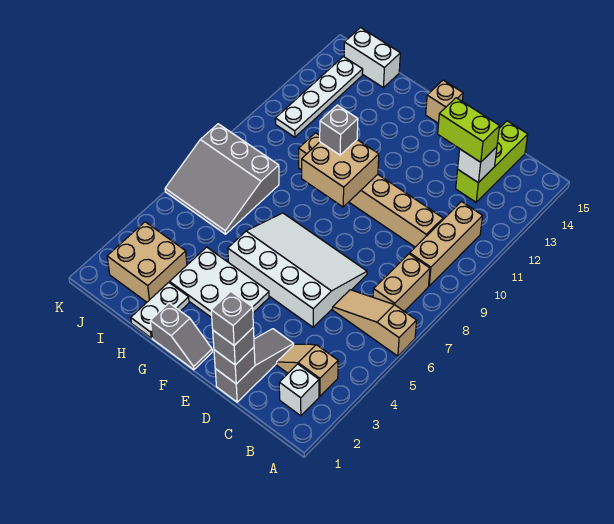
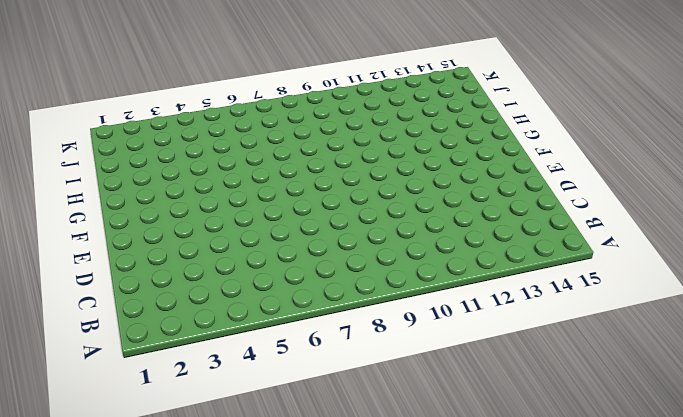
none -> tan slope A6:C6 level 1 top A
none -> white brick B2 level 1
none -> tan slope B3:C3 level 1 top B

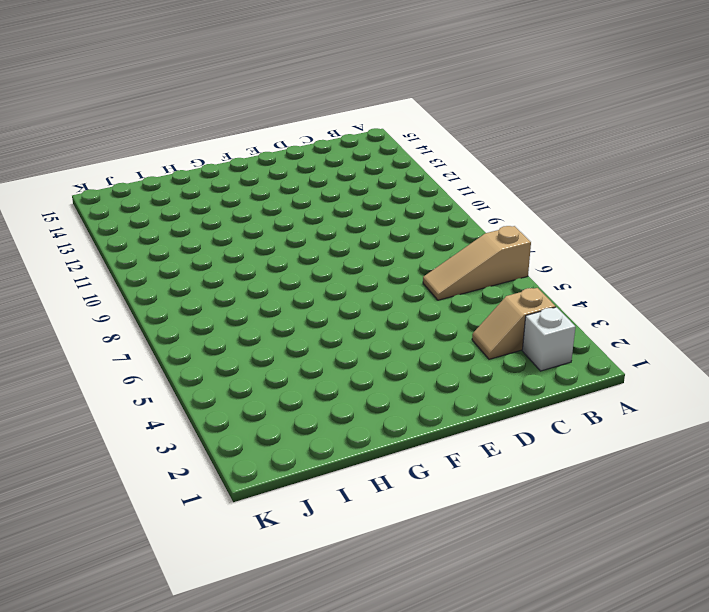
none -> tan brick B7:B8 level 1
none -> tan brick B9:B11 level 1
none -> tan brick C10:H10 level 1

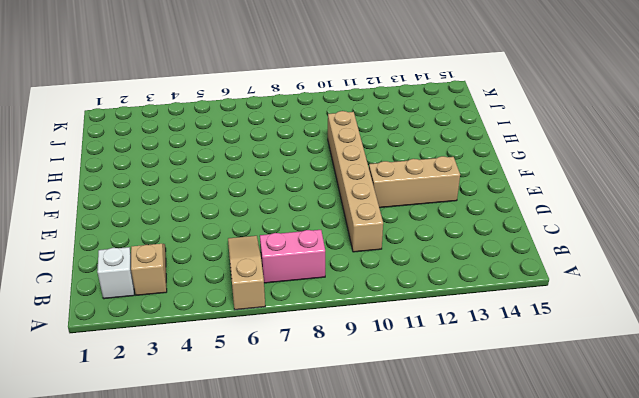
pink brick B7:B8 level 1 -> tan brick B7:B8 level 1
tan brick E11:E13 level 1 -> tan brick B9:B11 level 1
none -> lime brick C13:C15 level 1
none -> grey slope D1:D3 level 1 top 1
none -> white slope D5:G7 level 1 top 5

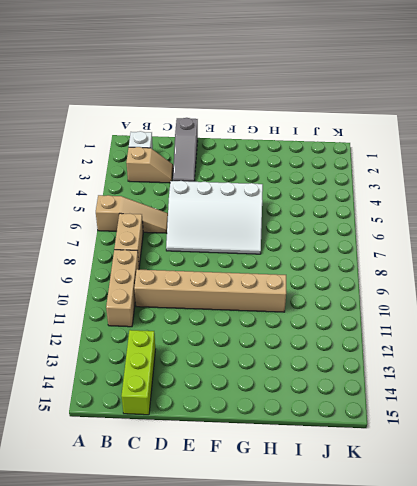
none -> grey slope F1:G1 level 1 top G
none -> white plate F3:H4 level 1
none -> tan brick F15 level 1

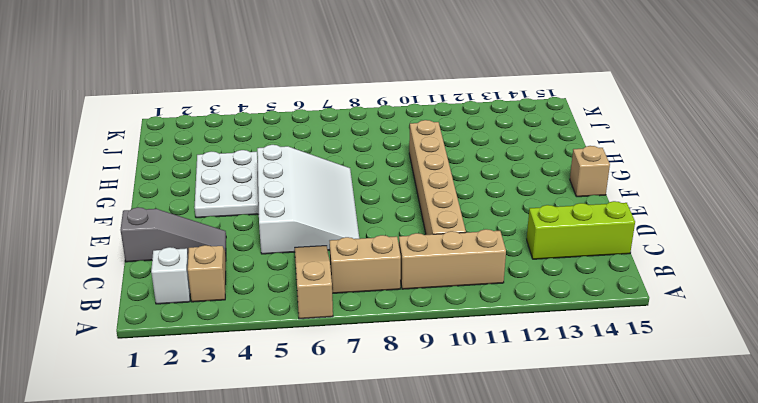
none -> grey slope F1:G1 level 1 top G
none -> white plate H1:H2 level 1
none -> tan brick I2:J3 level 1

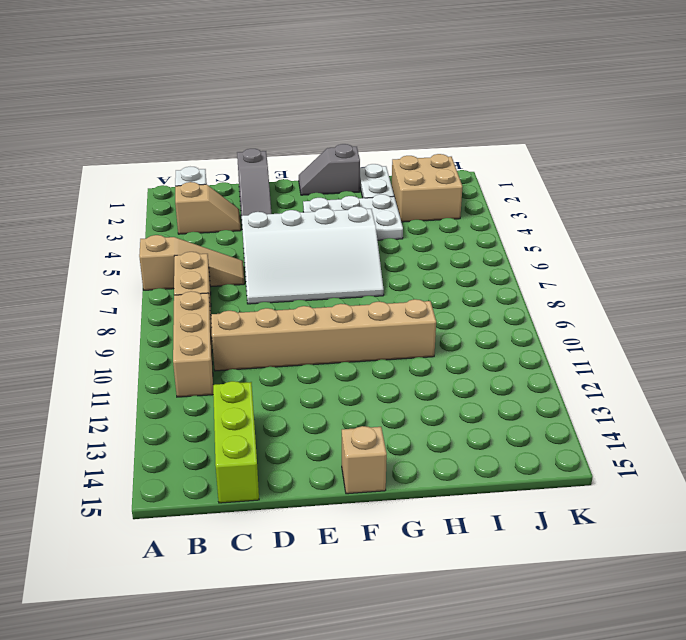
none -> grey slope I6:K8 level 1 top 8
none -> white brick I15:J15 level 1
none -> white plate J11:J14 level 1

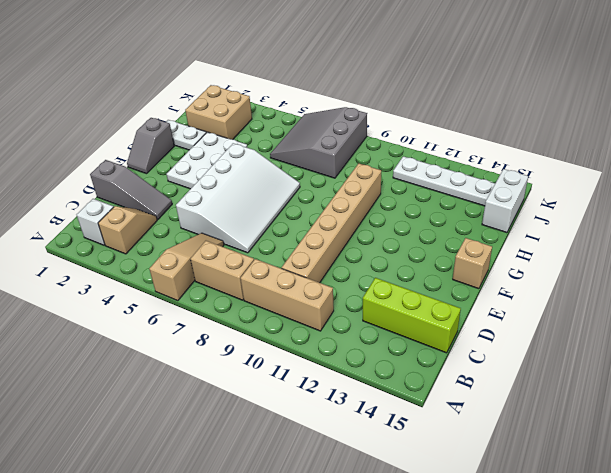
none -> white brick C13 level 2
none -> grey brick D1 level 2
none -> tan brick F9:G10 level 2

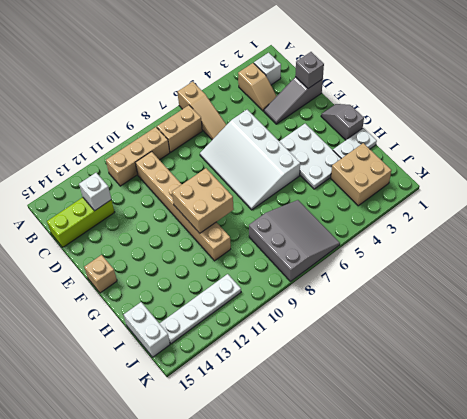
none -> lime brick C13:D13 level 3
none -> grey brick D1 level 3
none -> grey brick G10 level 3

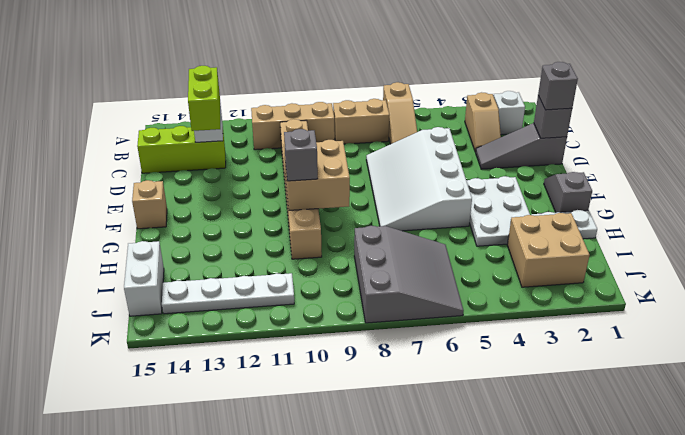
none -> grey brick D1 level 4

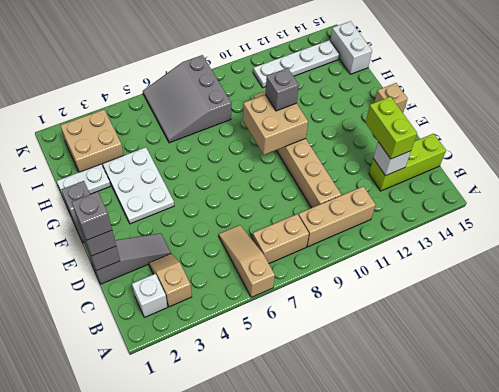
none -> white slope D5:G7 level 1 top 5

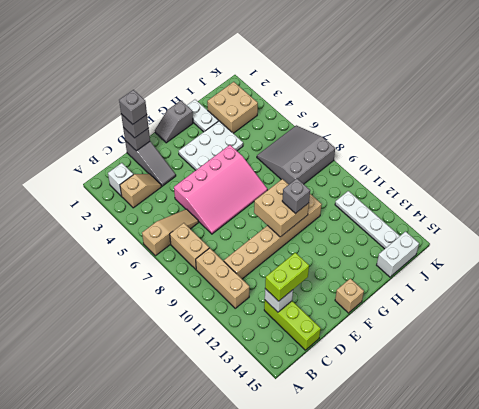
pink slope D5:G7 level 1 top 5 -> white slope D5:G7 level 1 top 5

